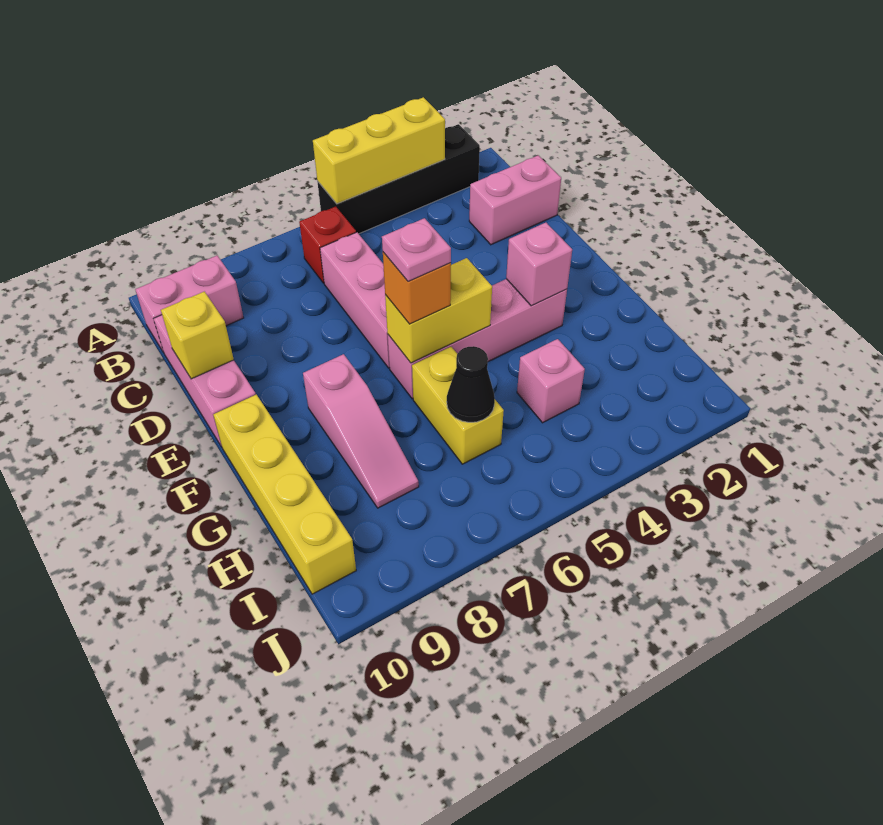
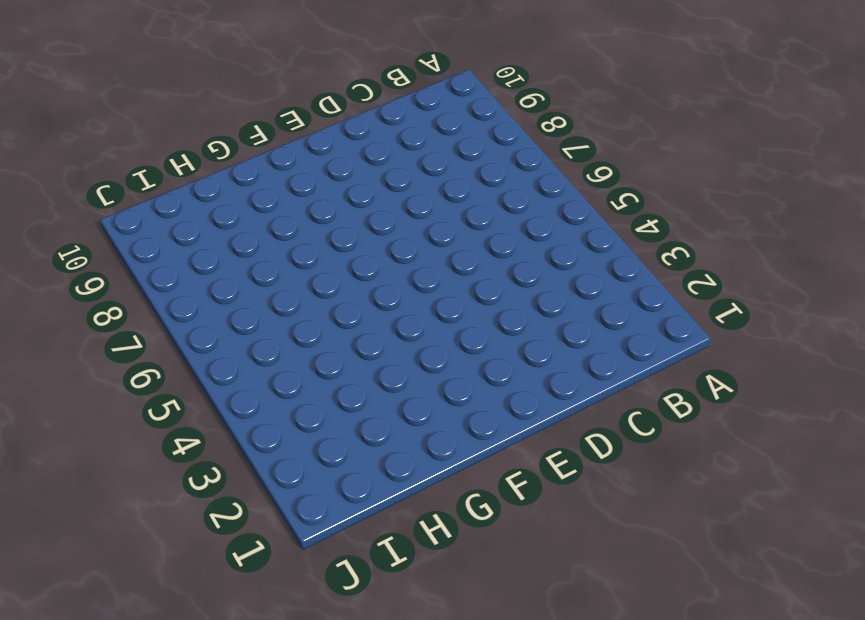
none -> black brick A2:A5 level 1
none -> red brick B6 level 1
none -> pink brick B9:B10 level 1

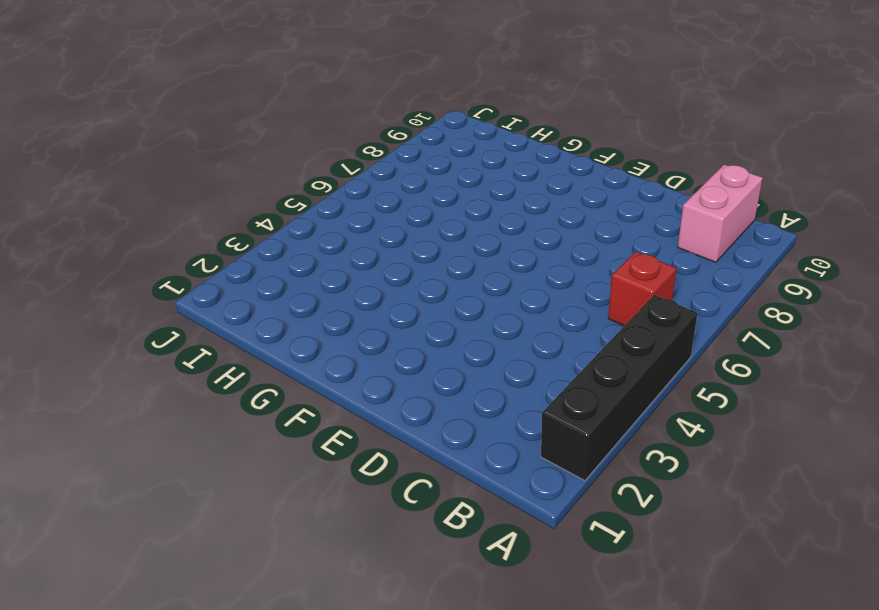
none -> pink brick C1:C2 level 1
none -> pink brick C6:E6 level 1
none -> pink brick C10:E10 level 1

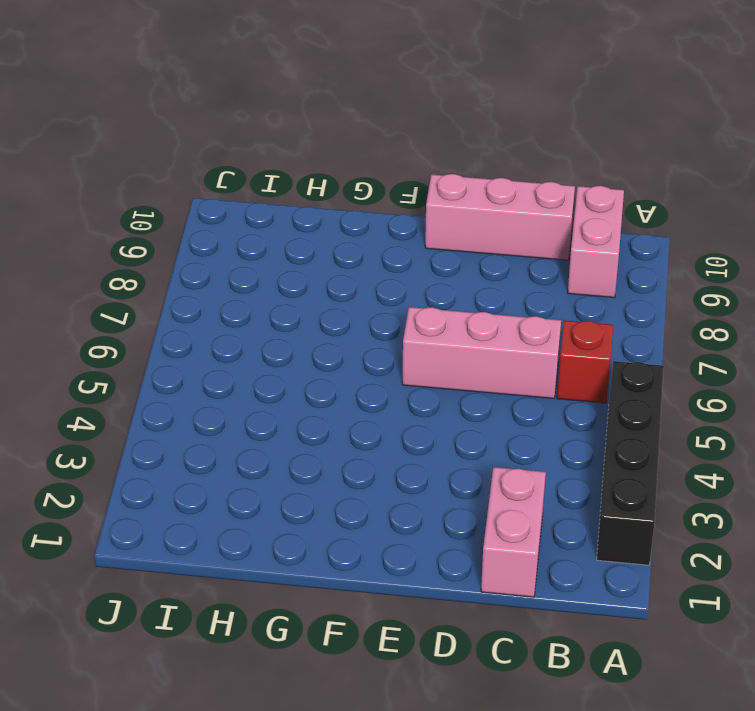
none -> pink brick F3:F6 level 1
none -> pink slope F8:H8 level 1 top F
none -> yellow brick F10:I10 level 1

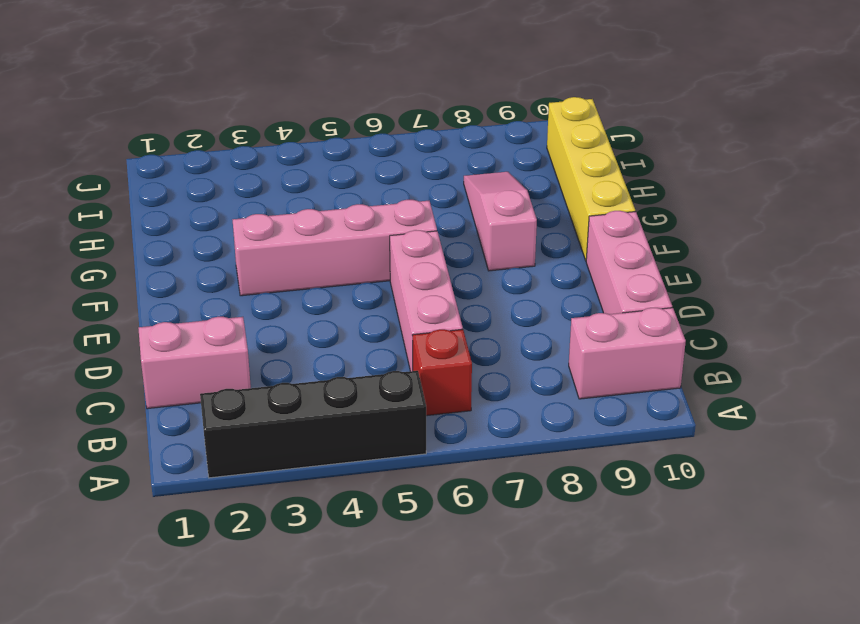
none -> yellow brick G6:H6 level 1
none -> pink brick H4 level 1
none -> yellow brick A3:A5 level 2

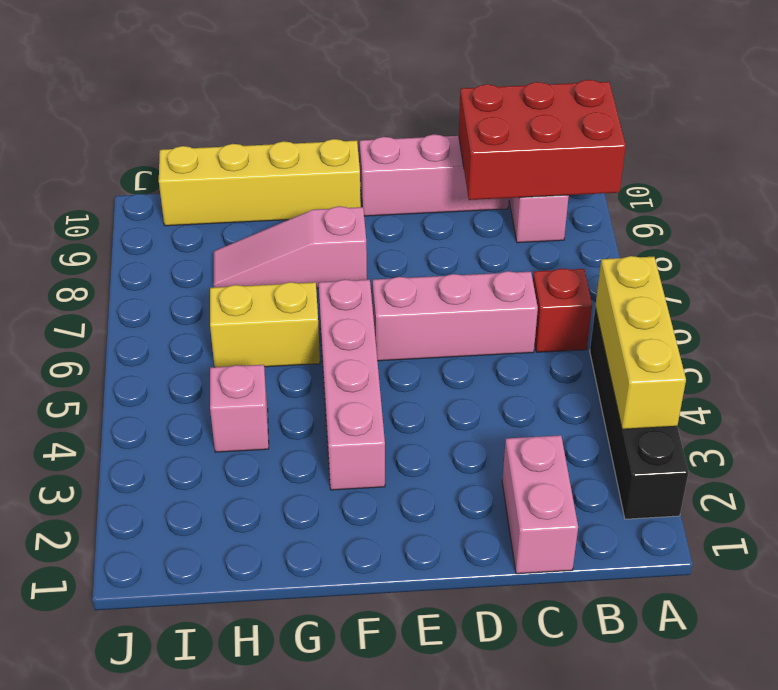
red brick A9:C10 level 2 -> none
none -> yellow brick D10 level 2
none -> pink brick F3 level 2
none -> yellow brick F5:F6 level 2

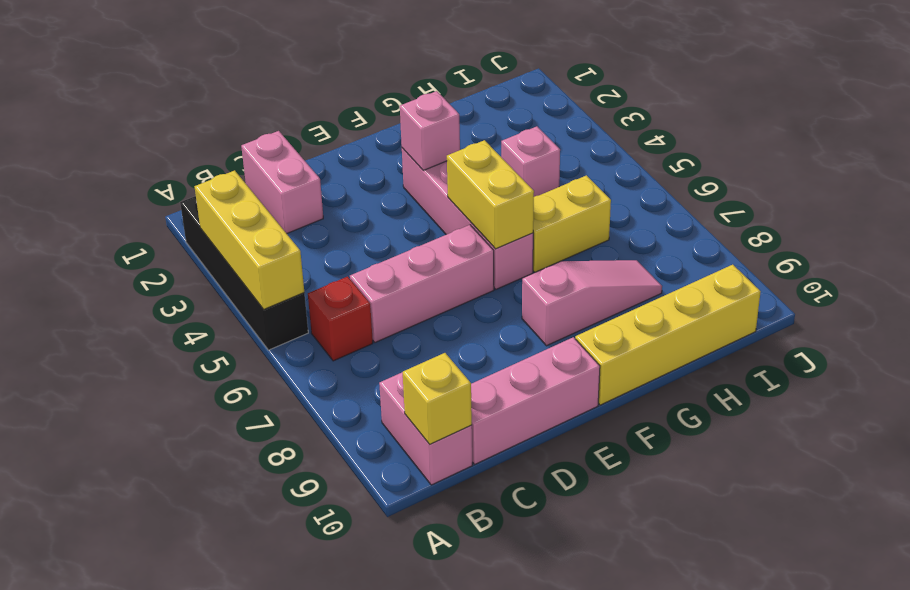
yellow brick B10 level 2 -> yellow brick D10 level 2
none -> black cone H6 level 2
none -> orange brick F6 level 3
none -> pink plate F6 level 4

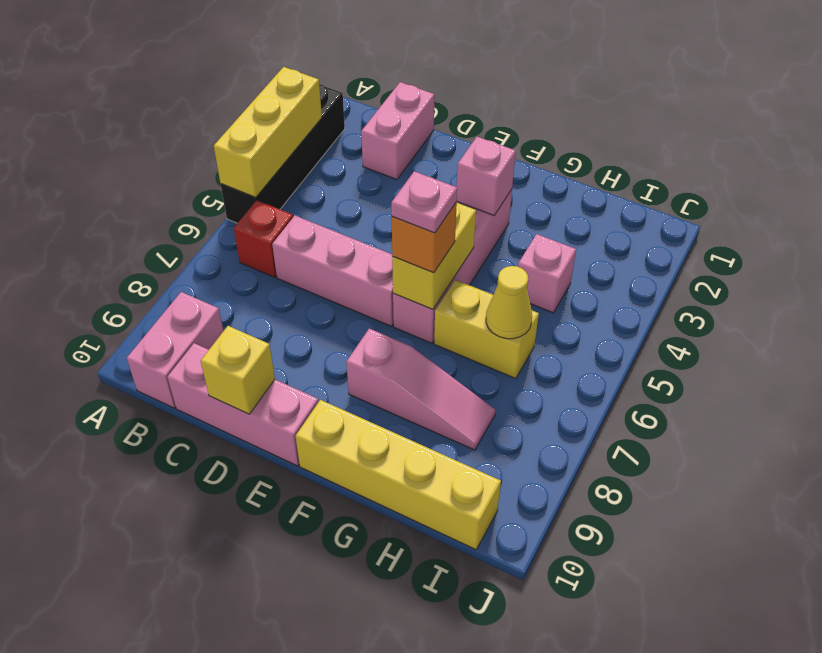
yellow cone H6 level 2 -> black cone H6 level 2

